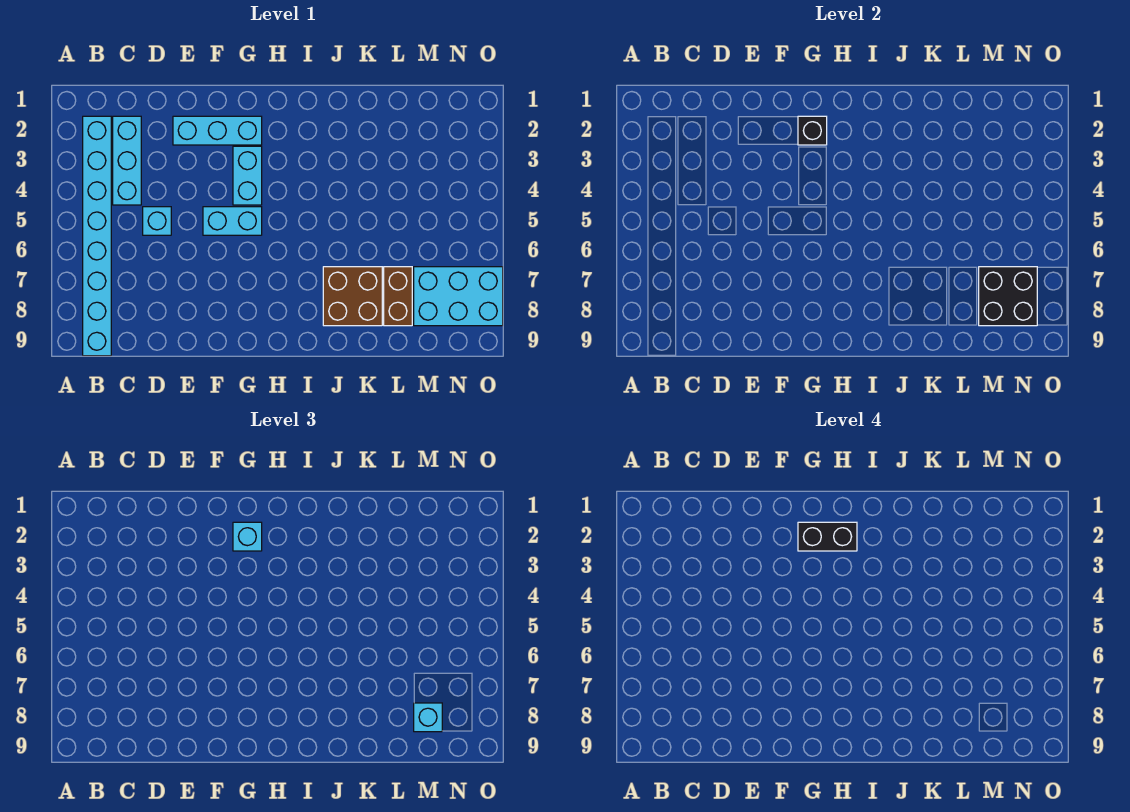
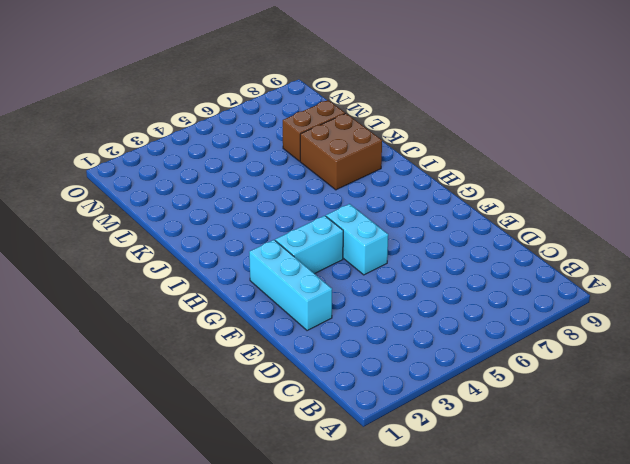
none -> cyan brick B2:B9 level 1
none -> cyan brick C2:C4 level 1
none -> cyan brick D5 level 1

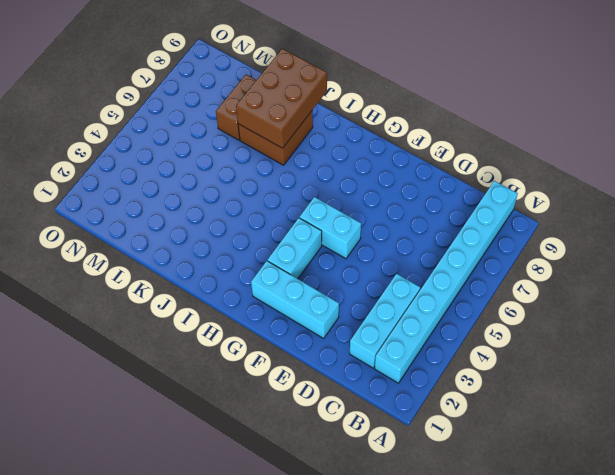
brown brick J7:K9 level 2 -> none
none -> cyan brick D5 level 1
none -> cyan brick M7:O8 level 1
none -> black brick G2 level 2

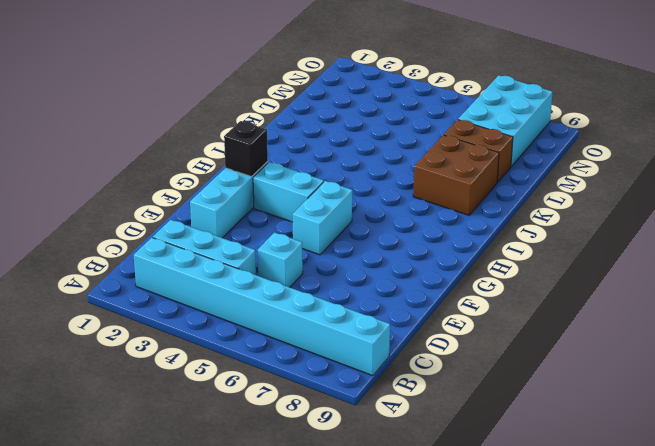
none -> black brick M7:N8 level 2
none -> cyan brick G2 level 3
none -> cyan brick M8 level 3

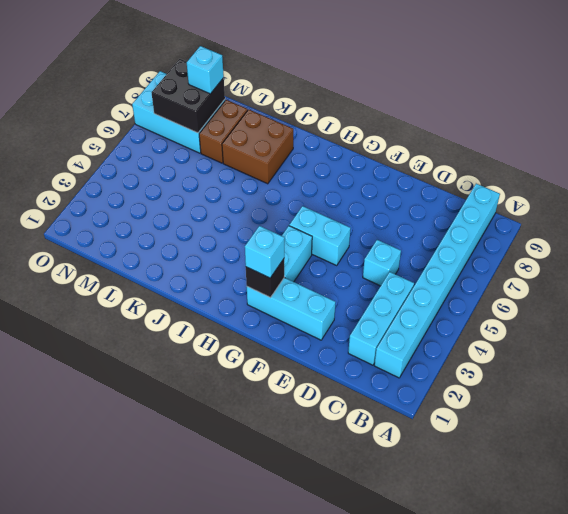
none -> black brick G2:H2 level 4

